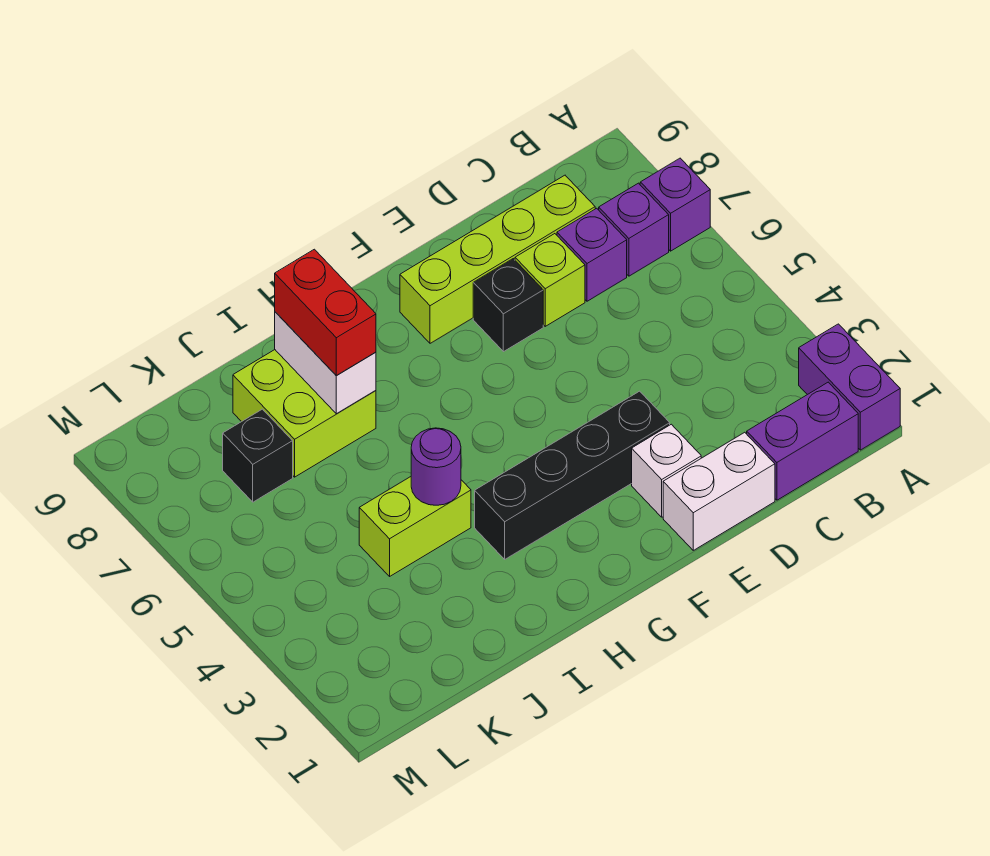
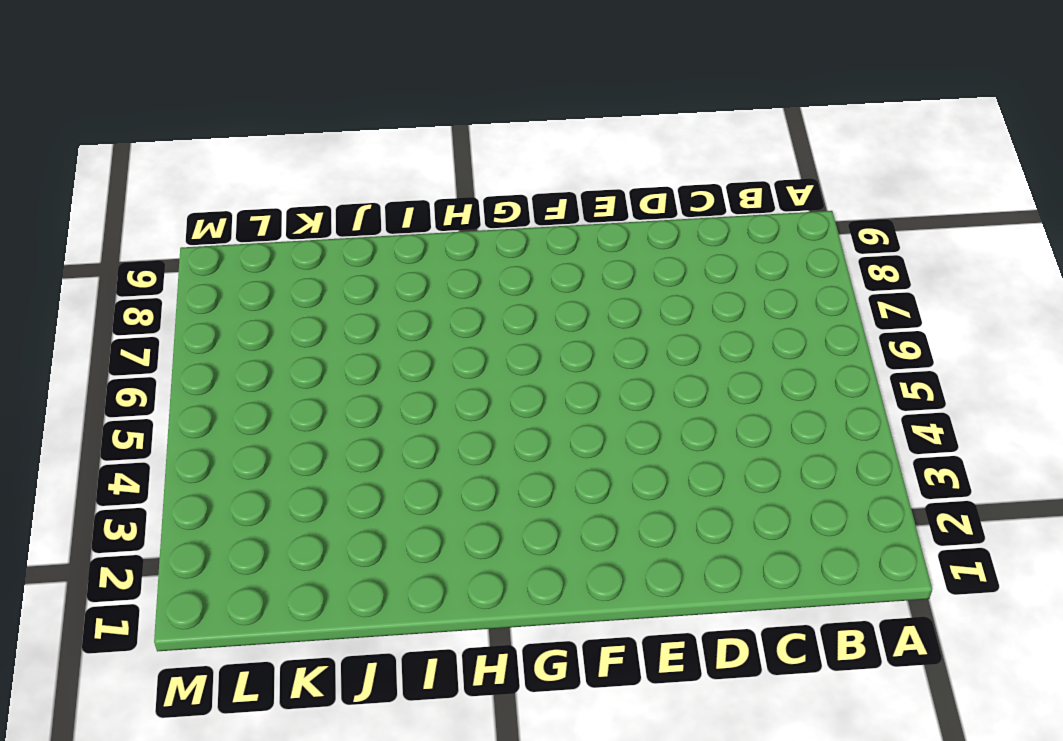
none -> purple brick A1:A2 level 1
none -> purple brick A7 level 1
none -> purple brick B1:C1 level 1

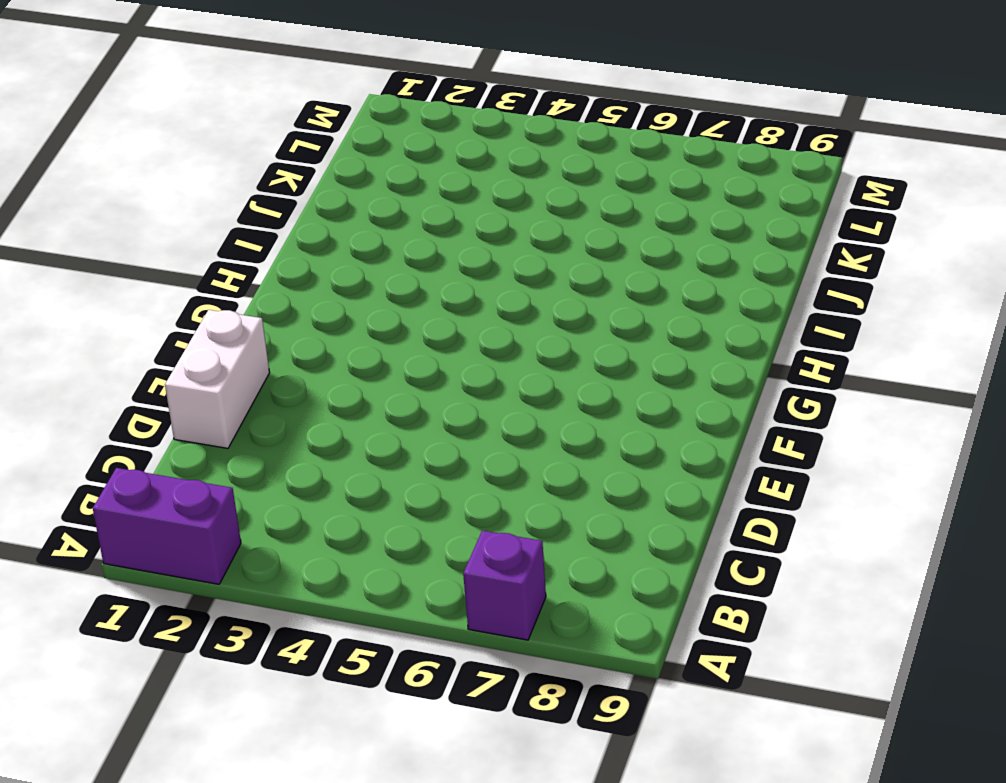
none -> purple brick B1:C1 level 1
none -> purple brick B7 level 1
none -> purple brick C7 level 1

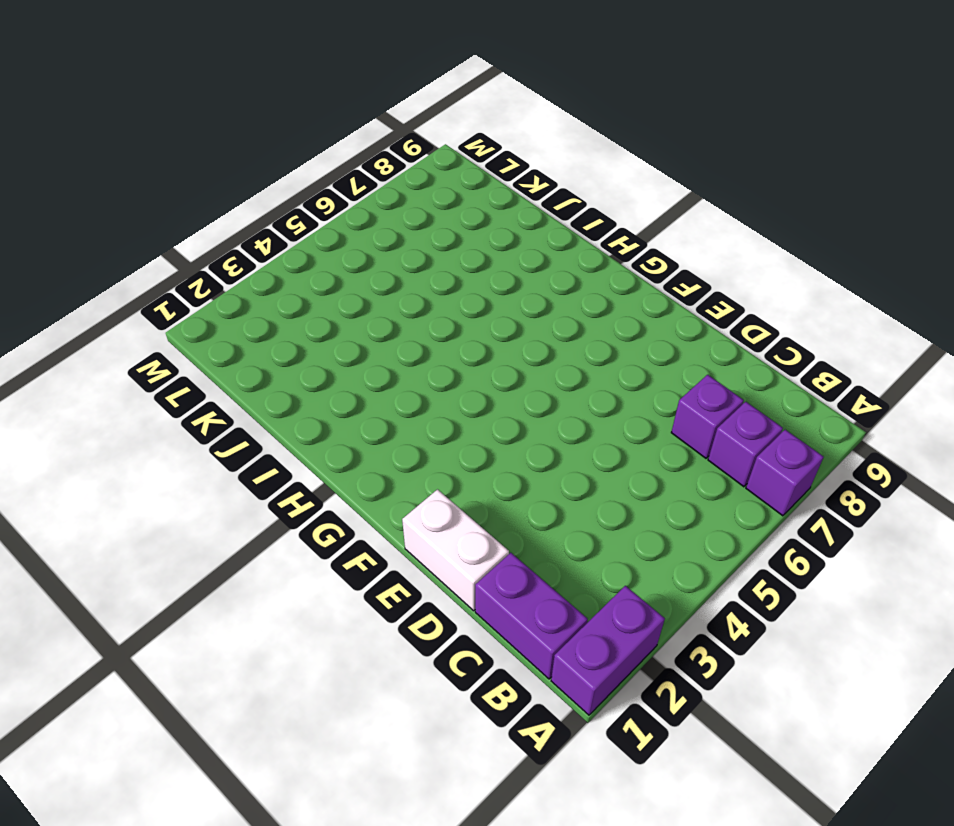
none -> lime brick C8:F8 level 1
none -> lime brick D7 level 1
none -> white brick E2 level 1

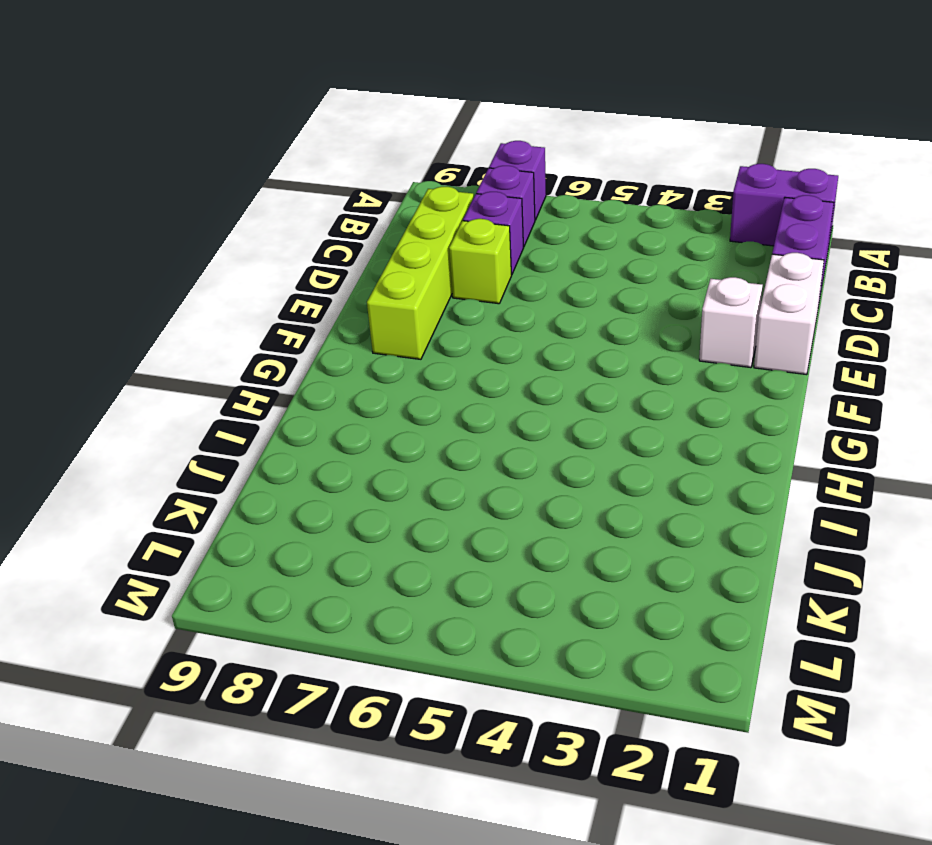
none -> black brick E3:H3 level 1
none -> black brick E7 level 1
none -> lime brick I4:J4 level 1

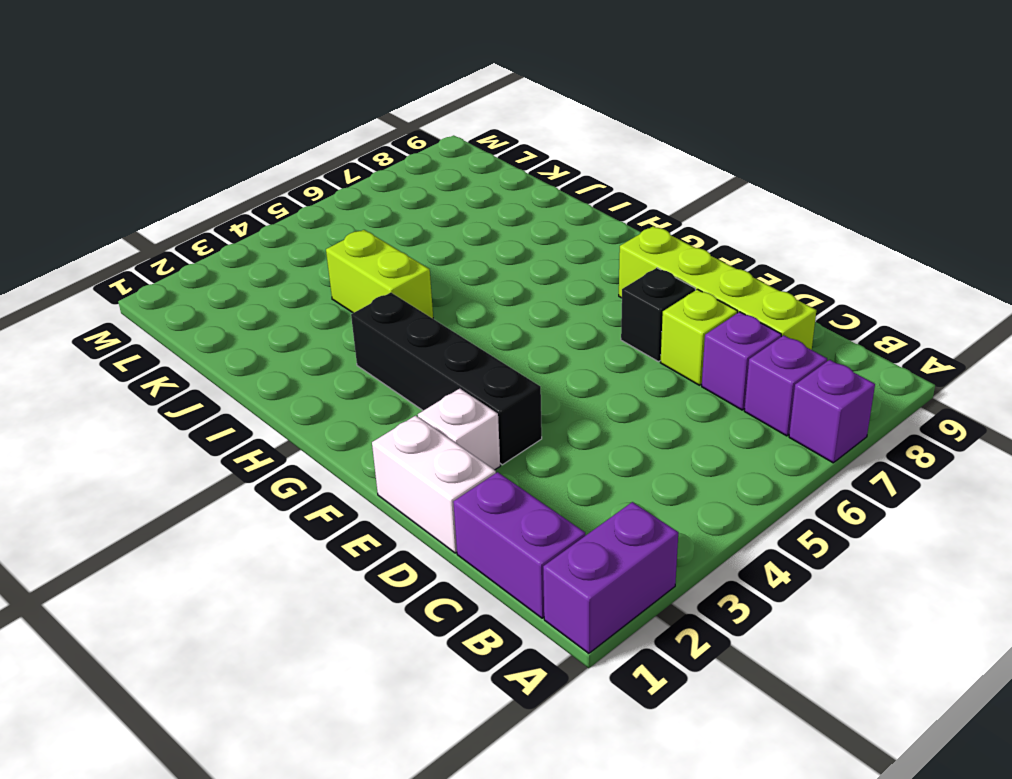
none -> lime brick I7:J8 level 1
none -> black brick K7 level 1
none -> purple round brick I4 level 2

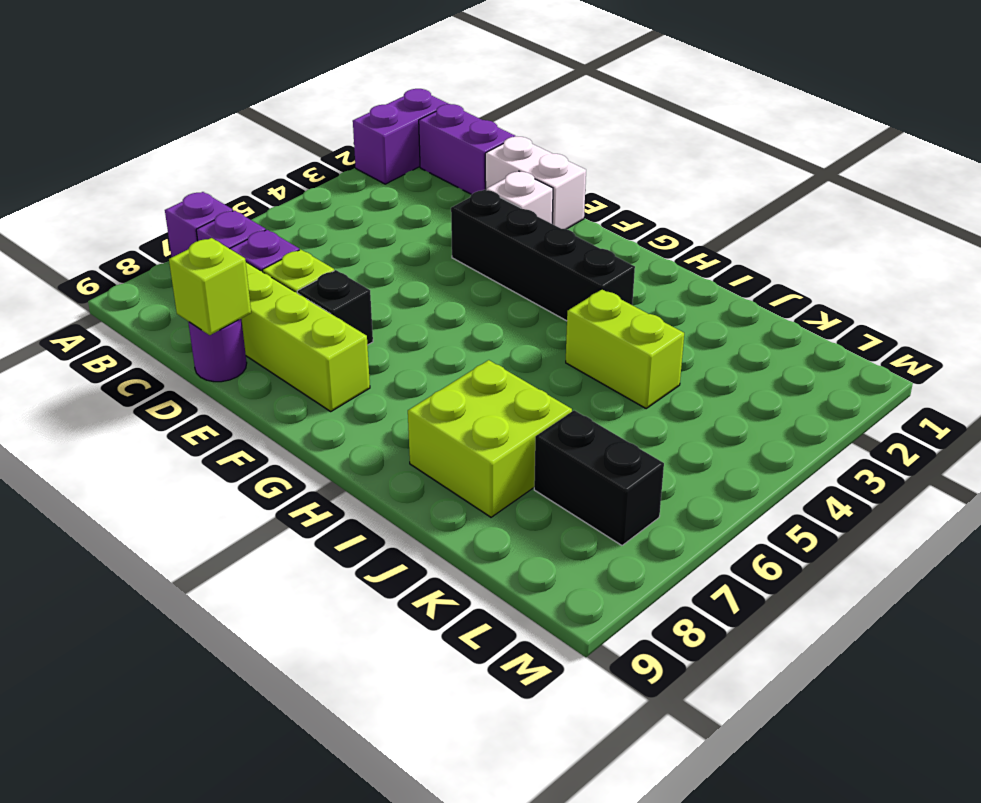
purple round brick D9 level 1 -> purple round brick I4 level 2
lime brick D9 level 2 -> none
black brick K7:L7 level 1 -> black brick K7 level 1
none -> white brick I7:I8 level 2
none -> red brick I7:I8 level 3

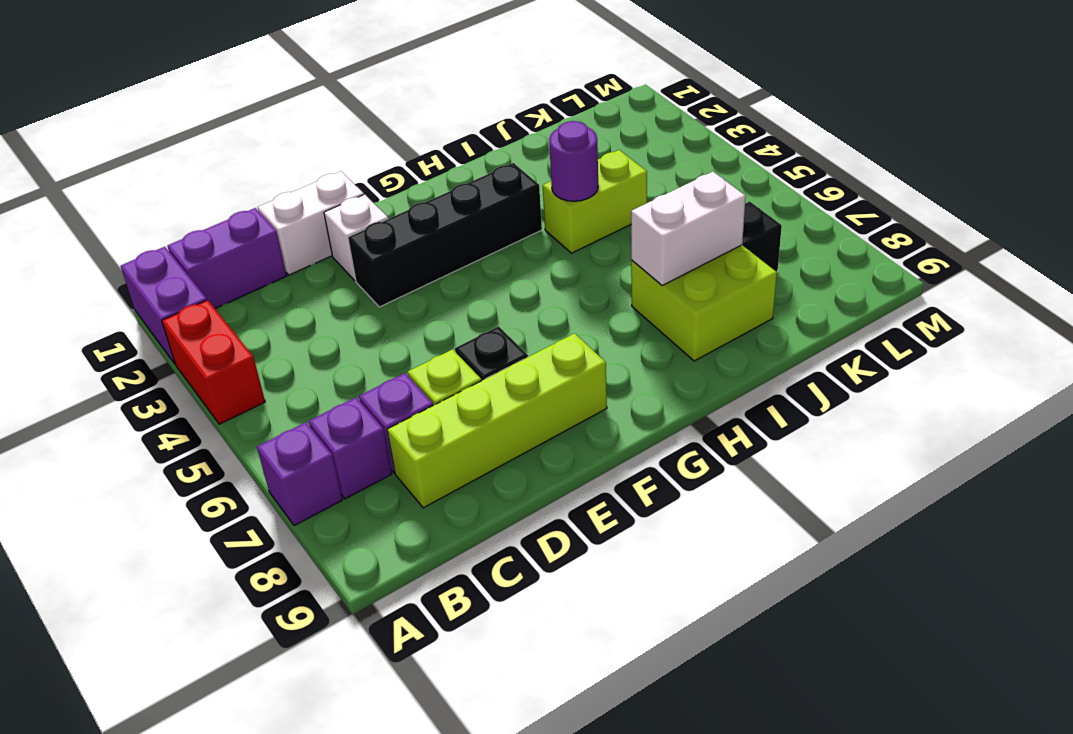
red brick A3:A4 level 1 -> red brick I7:I8 level 3
white brick I7:J7 level 2 -> white brick I7:I8 level 2

